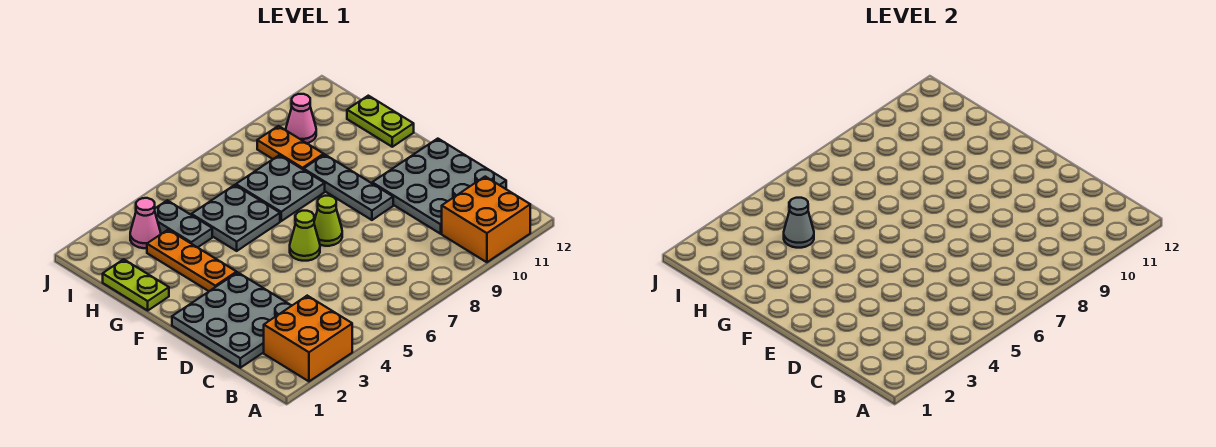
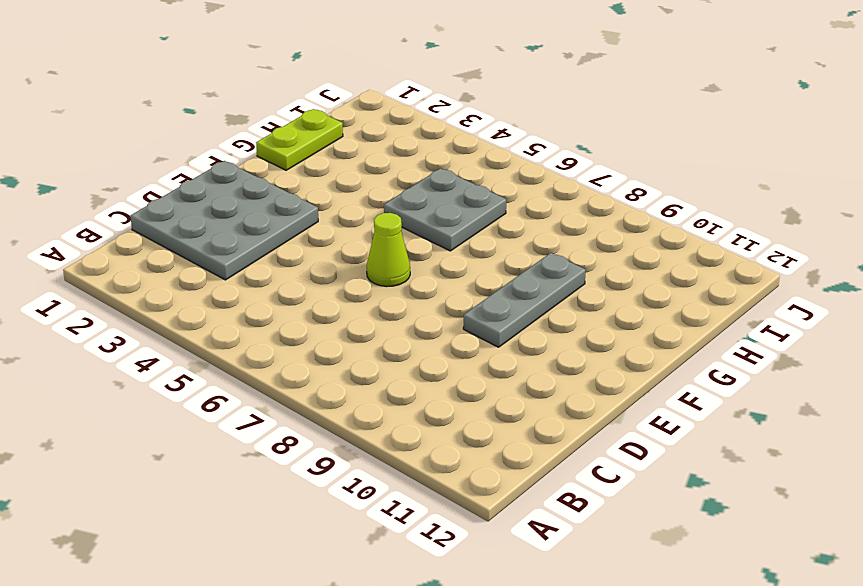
none -> orange brick A2:B3 level 1
none -> orange brick A10:B11 level 1
none -> grey plate C10:E12 level 1

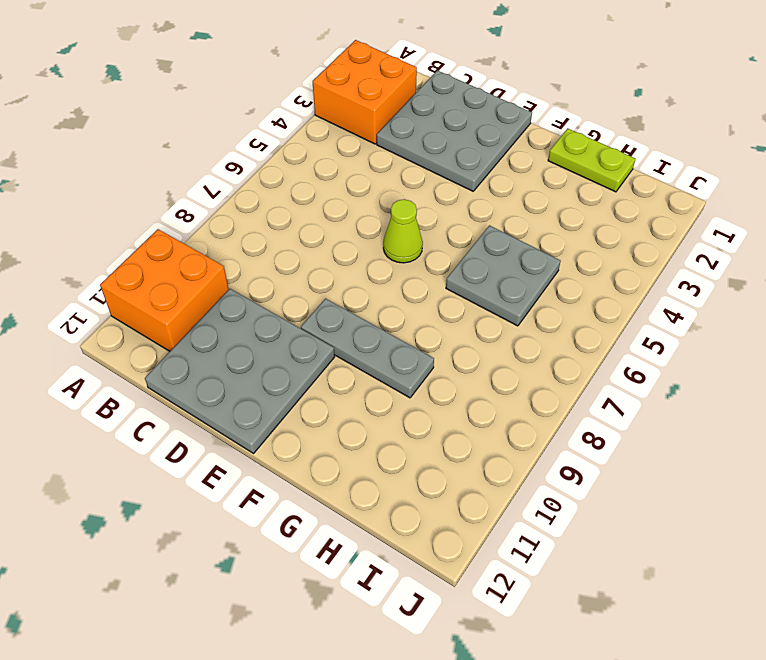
none -> lime cone E7 level 1
none -> orange plate F3:H3 level 1
none -> grey plate G7:H8 level 1

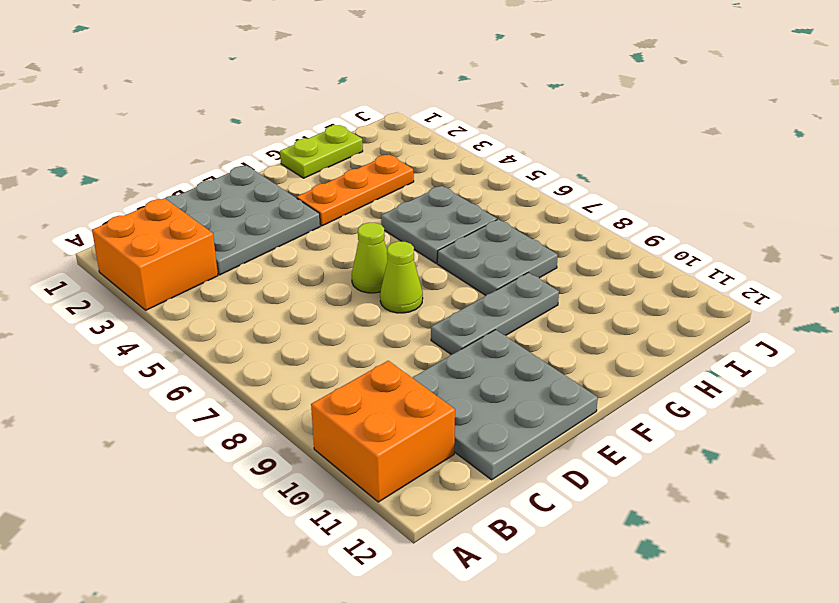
none -> lime plate G12:H12 level 1
none -> grey plate H4:I4 level 1
none -> orange plate H9:I9 level 1

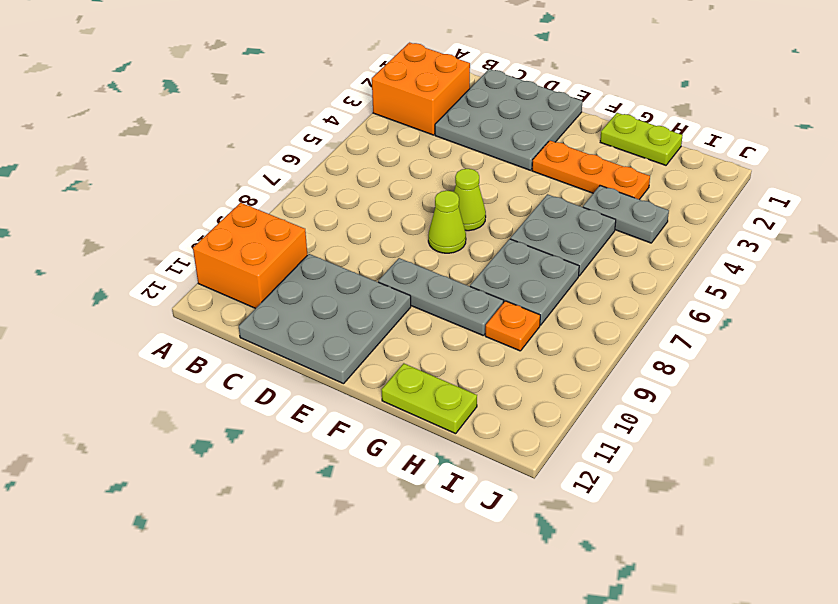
orange plate H9 level 1 -> orange plate H9:I9 level 1
none -> pink cone I3 level 1
none -> pink cone I10 level 1
none -> grey cone H4 level 2

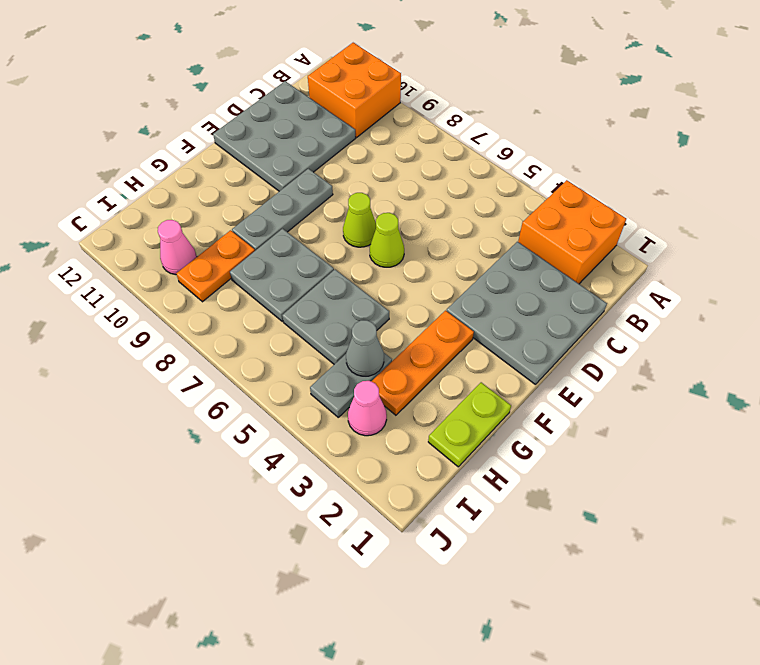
none -> lime plate G12:H12 level 1

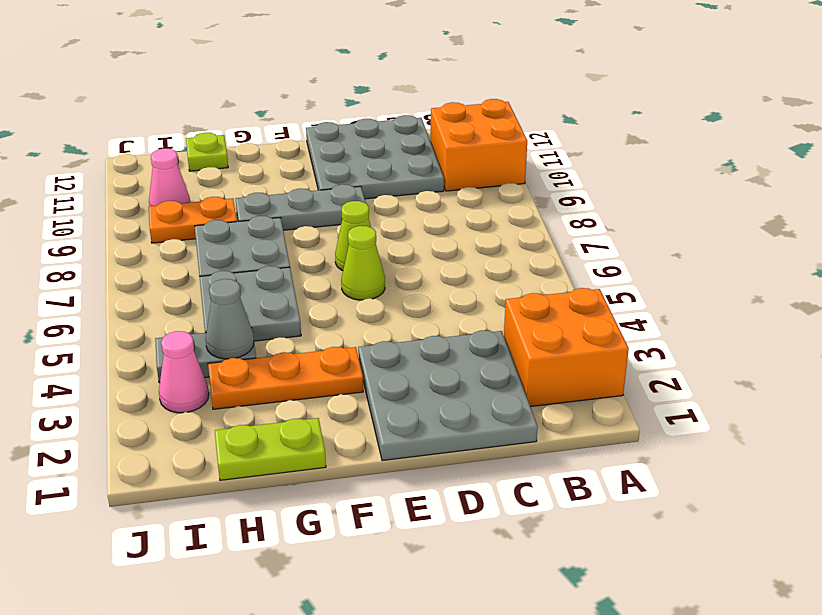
lime plate H12 level 1 -> lime plate G12:H12 level 1

